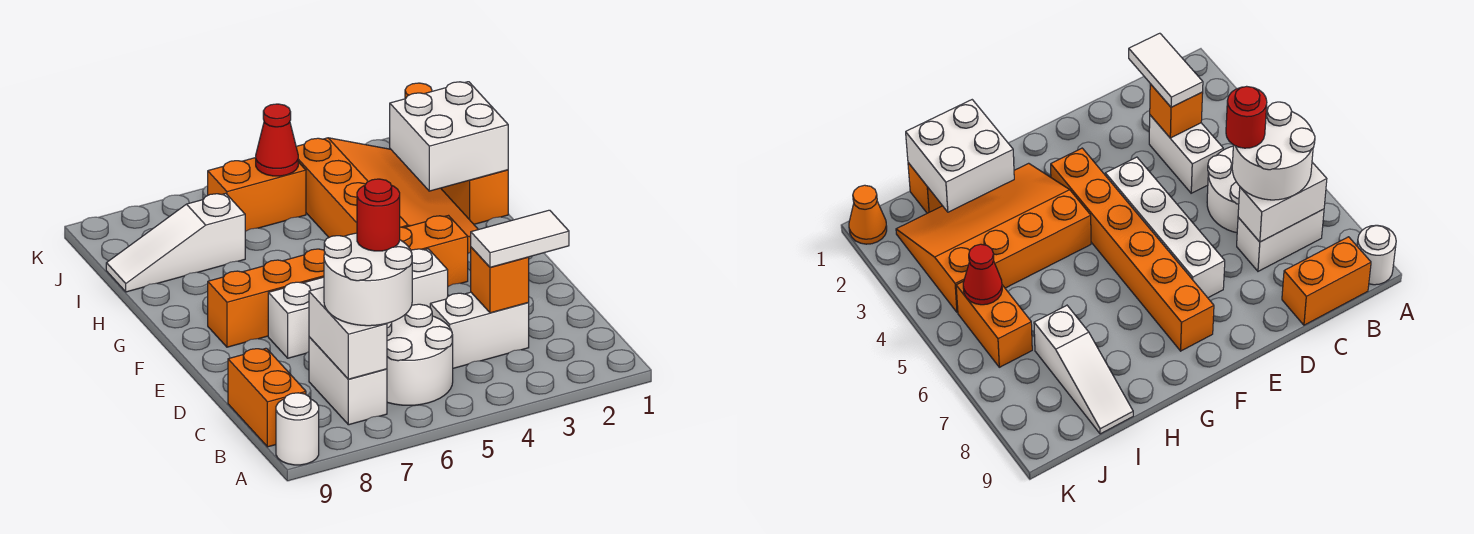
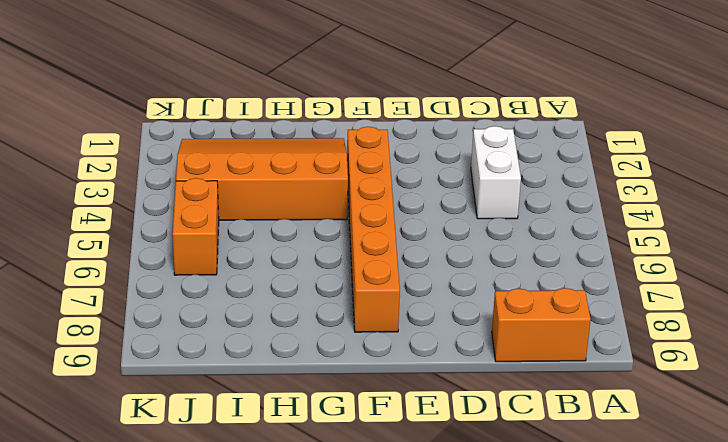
none -> white round brick A9 level 1
none -> white round brick B5:C6 level 1
none -> white brick B7:C7 level 1

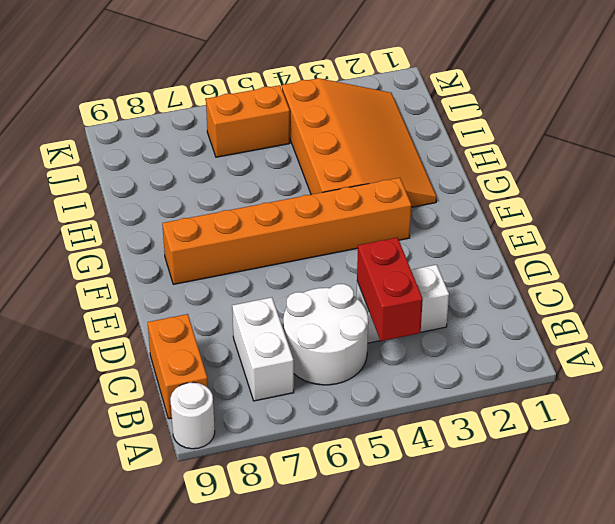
red brick B4:C4 level 2 -> none
none -> white brick E4:E7 level 1
none -> orange brick H1:I1 level 1
none -> white slope I7:I9 level 1 top 7

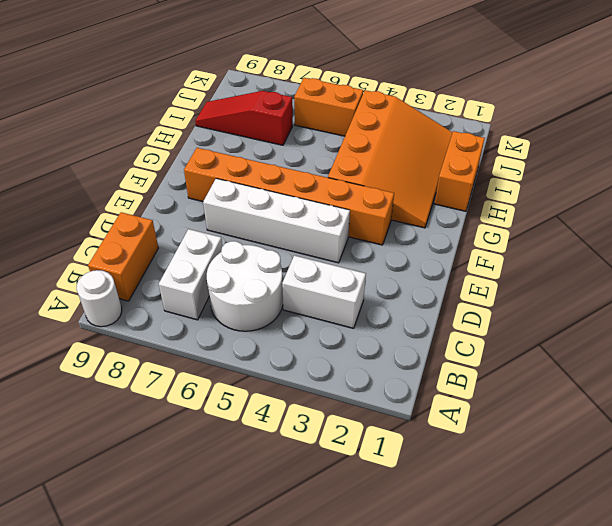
red slope I7:I9 level 1 top 7 -> white slope I7:I9 level 1 top 7
none -> orange cone K1 level 1
none -> white brick B7:C7 level 2
none -> orange brick C3 level 2

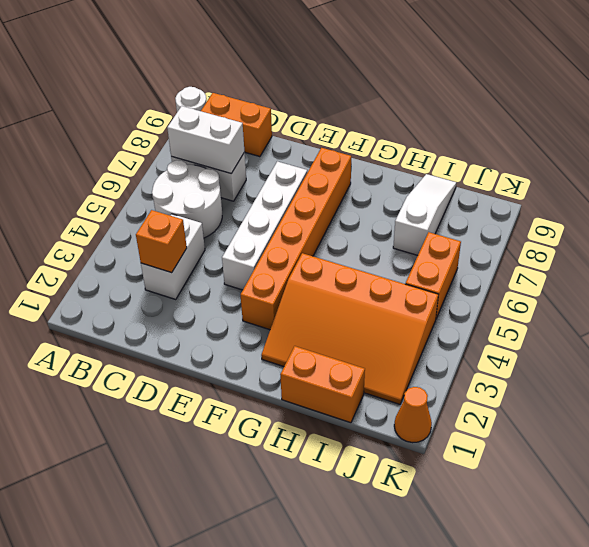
none -> white brick H1:I2 level 2
none -> red cone J5 level 2
none -> white round brick B6:C7 level 3

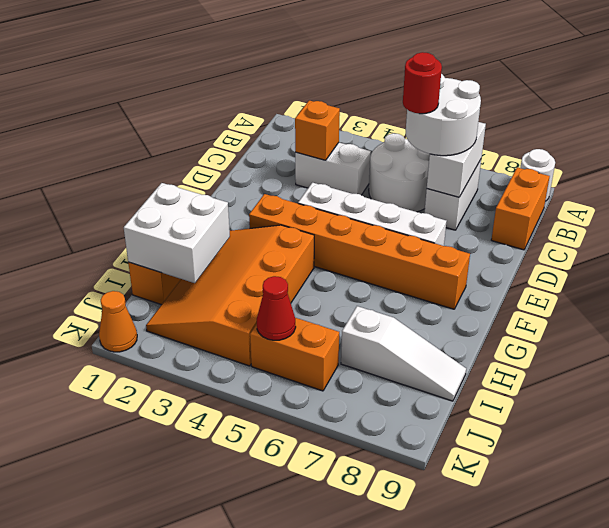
none -> white tile C2:C3 level 3

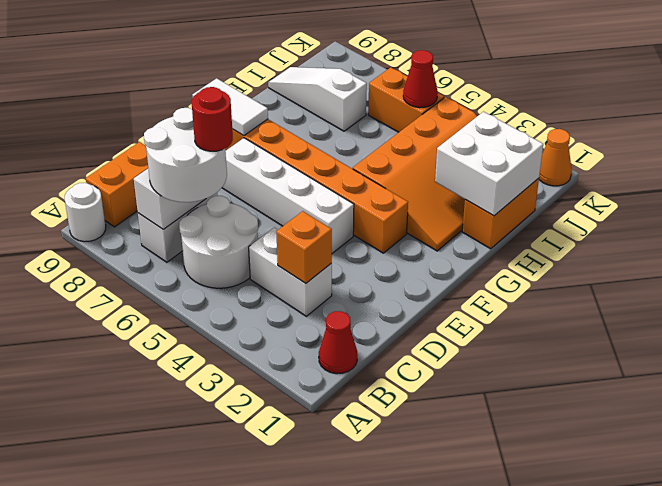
red cone B1 level 1 -> none
white tile F8:F9 level 2 -> white tile C2:C3 level 3

